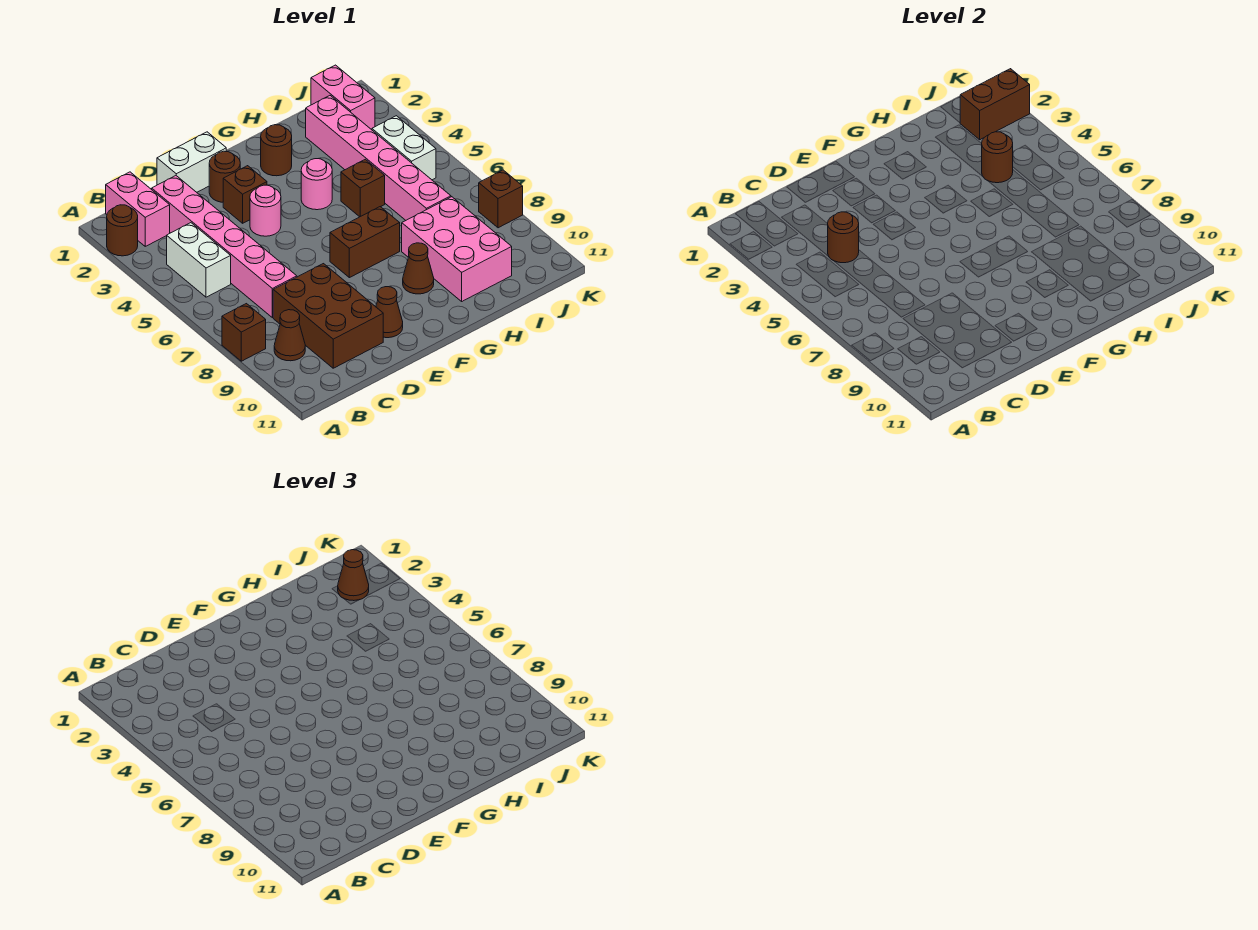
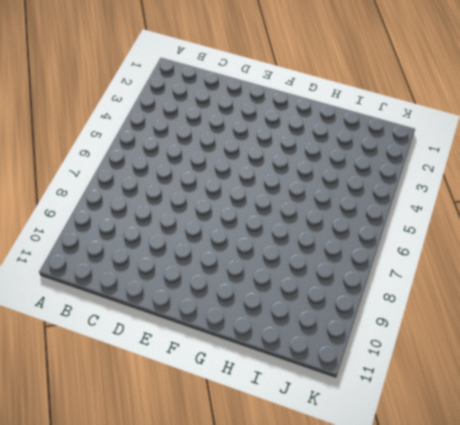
none -> brown round brick A2 level 1
none -> brown brick A8 level 1
none -> pink brick B1:B2 level 1

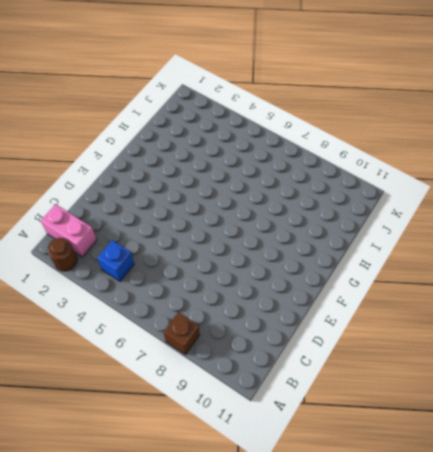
blue brick B4 level 1 -> white brick B4:B5 level 1
none -> brown cone B9 level 1
none -> pink brick C2:C7 level 1
none -> brown brick C8:D10 level 1

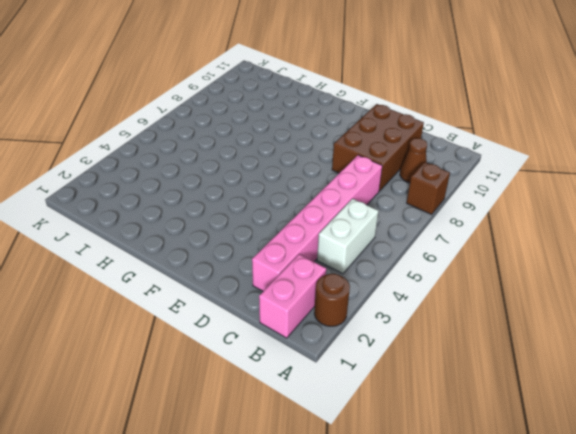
none -> white brick D1:E1 level 1
none -> brown round brick E2 level 1
none -> brown brick E3 level 1

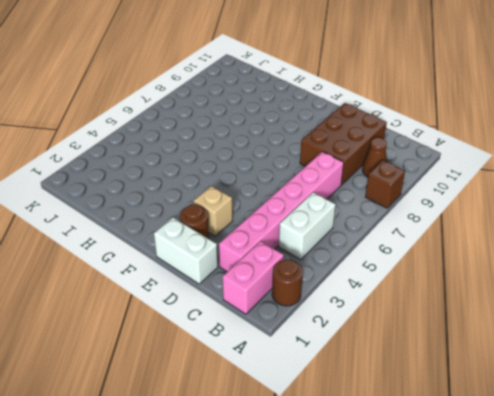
tan brick E3 level 1 -> brown brick E3 level 1
none -> pink round brick E4 level 1
none -> brown cone E10 level 1
none -> brown brick F7:G7 level 1

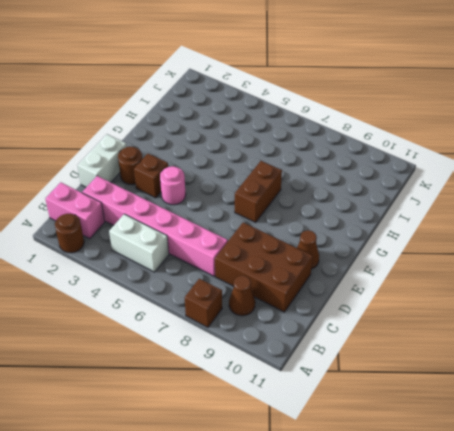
none -> brown round brick G2 level 1
none -> pink round brick G4 level 1
none -> brown cone G9 level 1

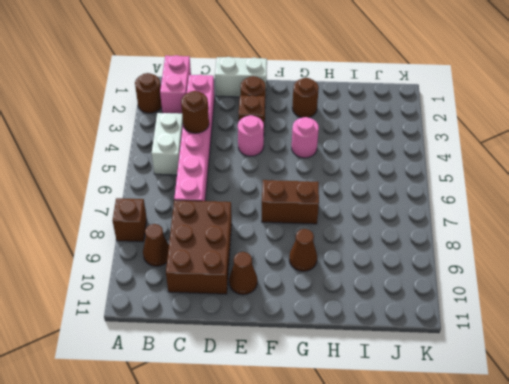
none -> brown brick H5 level 1
none -> pink brick H8:I10 level 1
none -> pink brick I2:I7 level 1

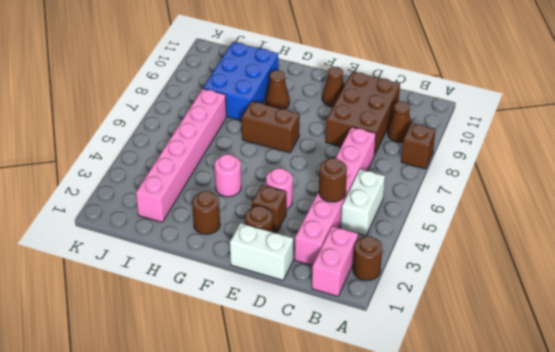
blue brick H8:I10 level 1 -> pink brick H8:I10 level 1
none -> brown brick H5 level 1
none -> pink brick J1:J2 level 1
none -> white brick J4:J5 level 1

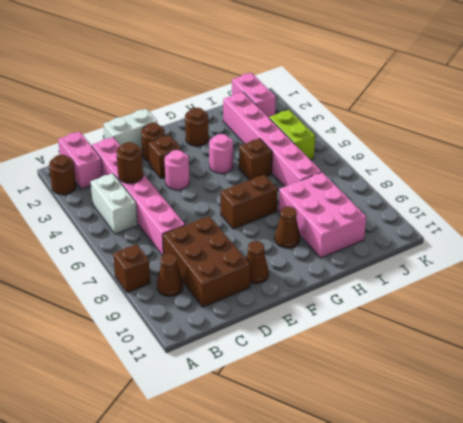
lime brick J4:J5 level 1 -> white brick J4:J5 level 1
none -> brown brick K8 level 1
none -> brown round brick I4 level 2
none -> brown brick J2:K2 level 2

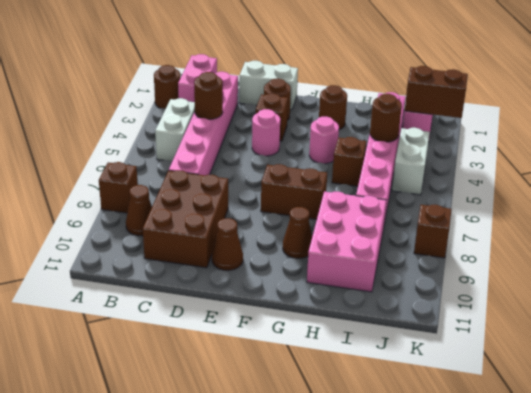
none -> brown cone J2 level 3

